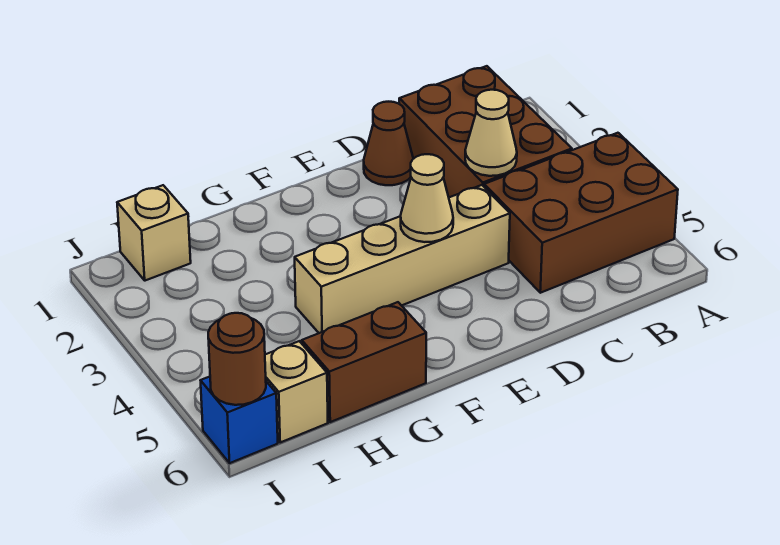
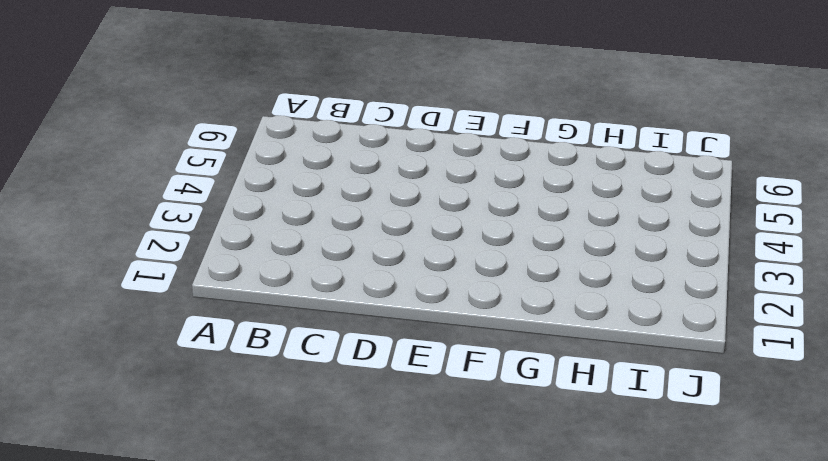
none -> brown brick A4:C5 level 1
none -> brown brick B1:C3 level 1

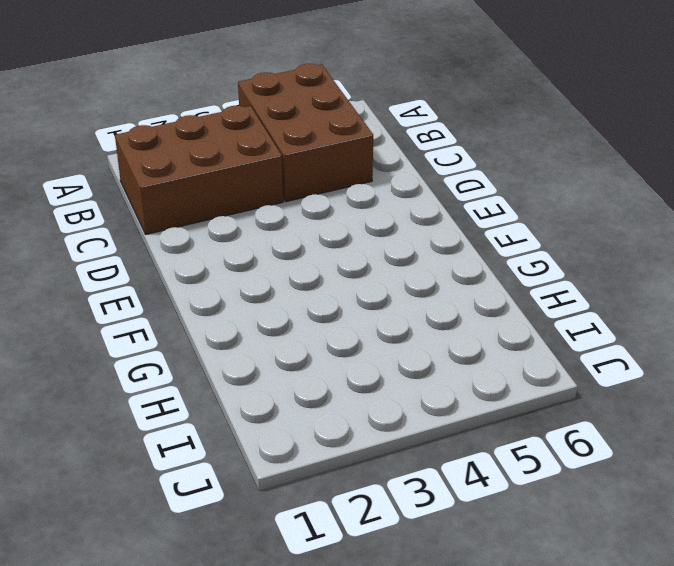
none -> brown cone D1 level 1
none -> tan brick D4:G4 level 1

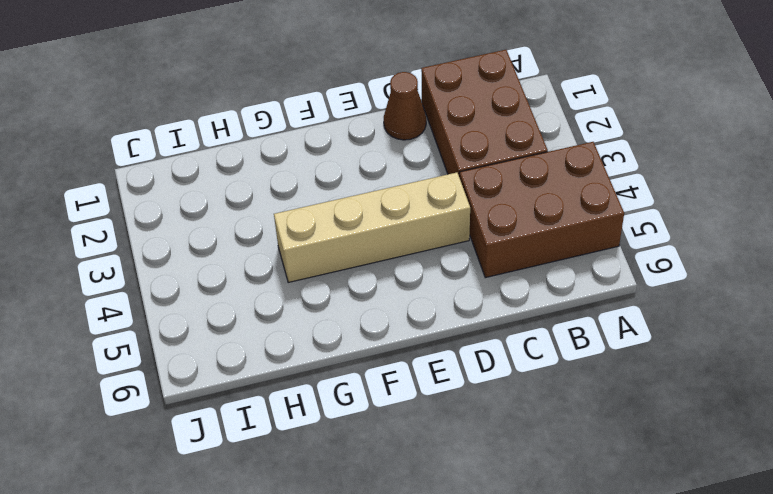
none -> brown brick G6:H6 level 1
none -> tan brick I1 level 1

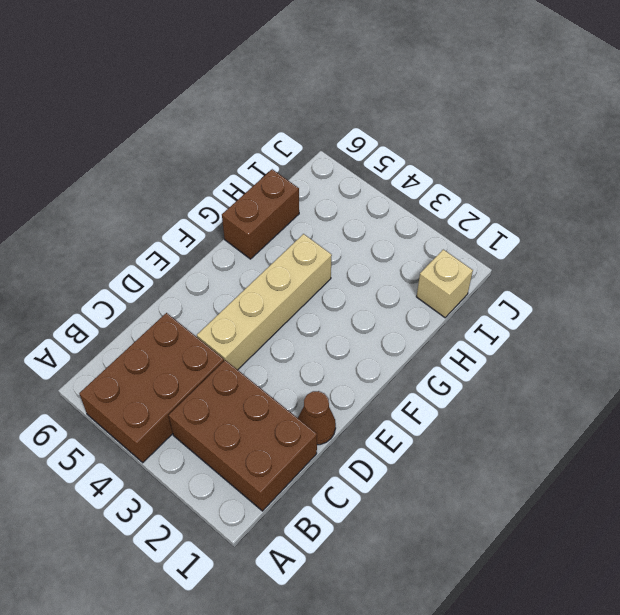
none -> tan brick I6 level 1
none -> blue brick J6 level 1

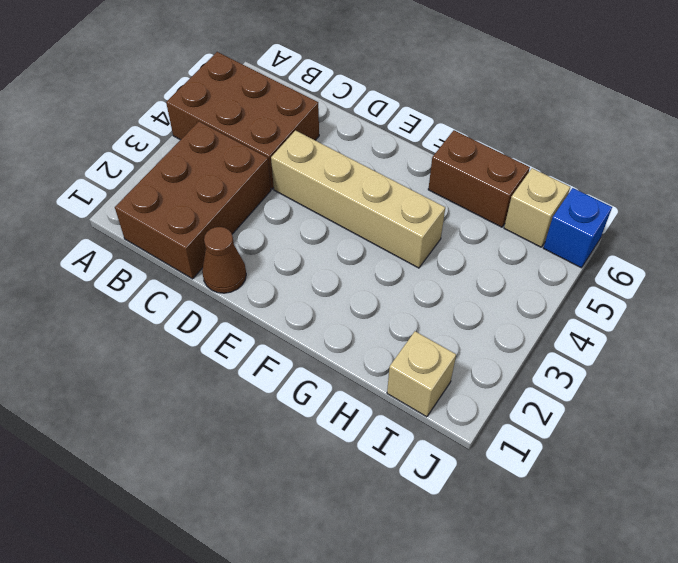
none -> tan cone C3 level 2
none -> tan cone E4 level 2

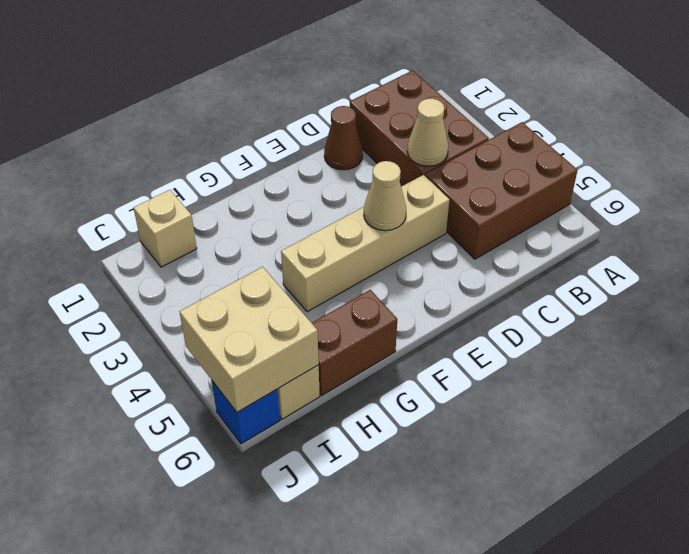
tan brick I5:J6 level 2 -> brown round brick J6 level 2

